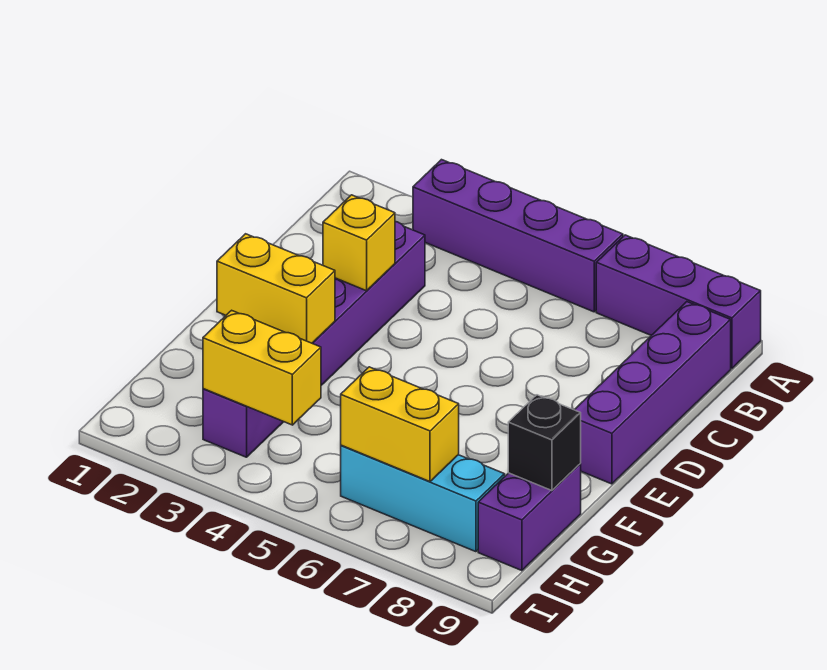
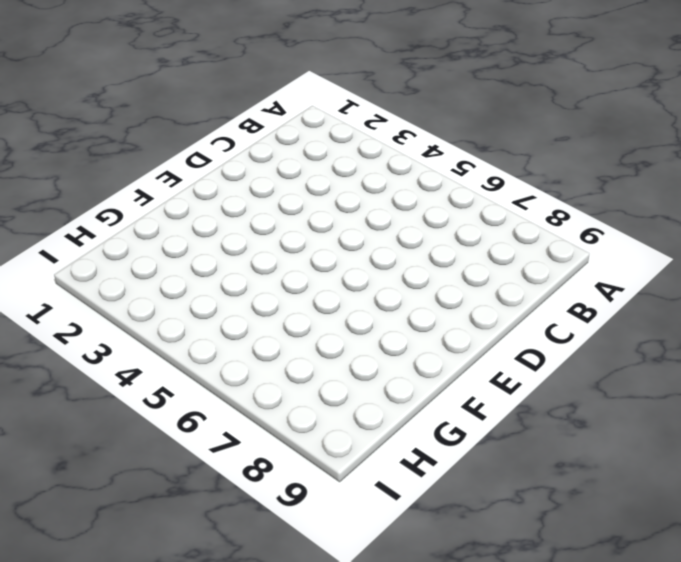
none -> purple brick A3:A6 level 1
none -> purple brick A7:A9 level 1

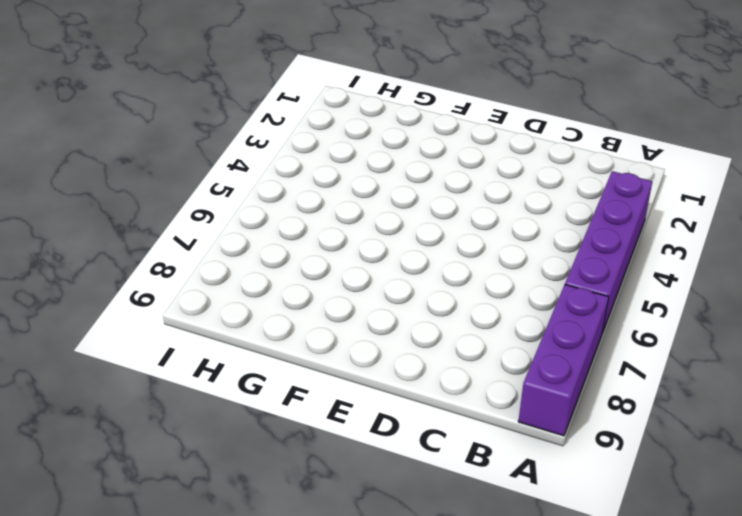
none -> purple brick B9:E9 level 1
none -> purple brick C3:H3 level 1

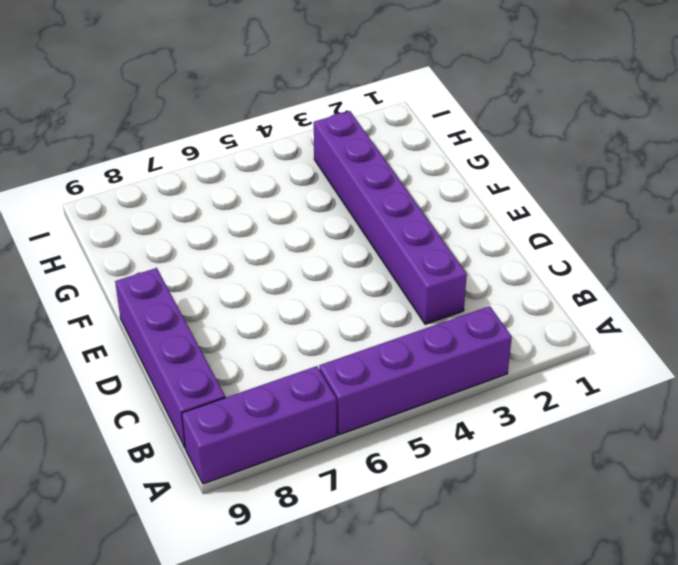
none -> purple brick G9:H9 level 1
none -> cyan brick H6:H8 level 1

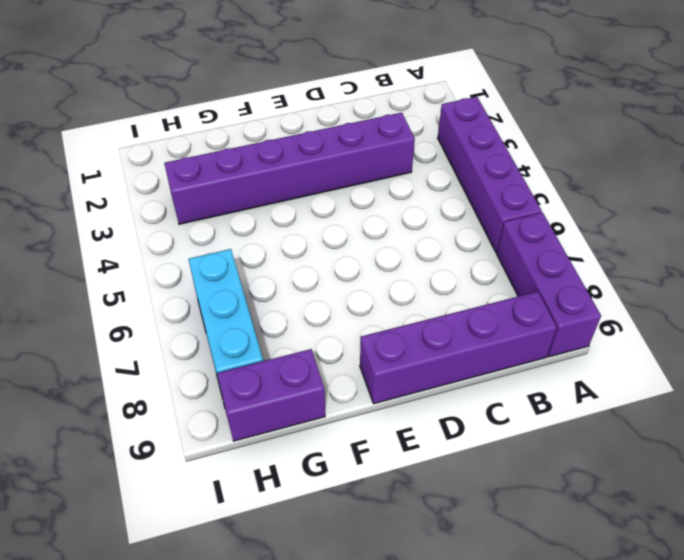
none -> yellow brick D3 level 2
none -> yellow brick F2:F3 level 2

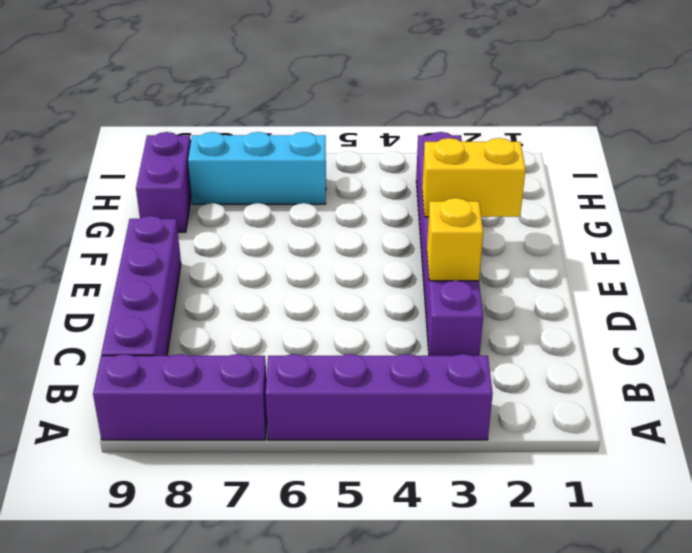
none -> black brick G9 level 2
none -> yellow brick H3:H4 level 2

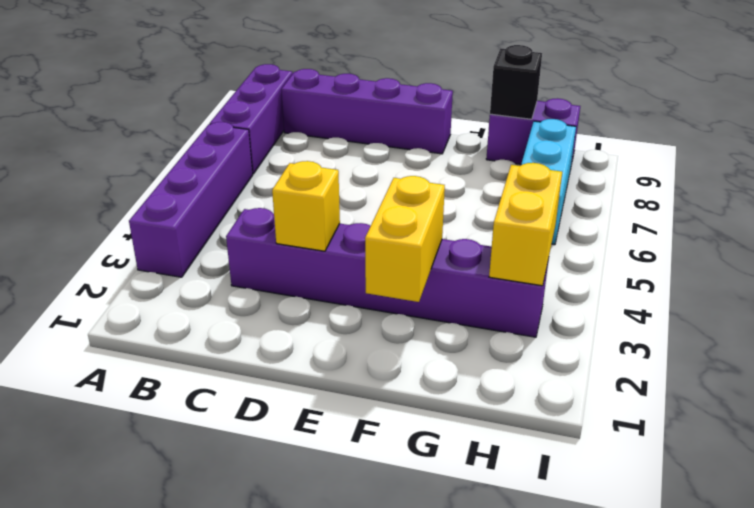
none -> yellow brick H6:H7 level 2

